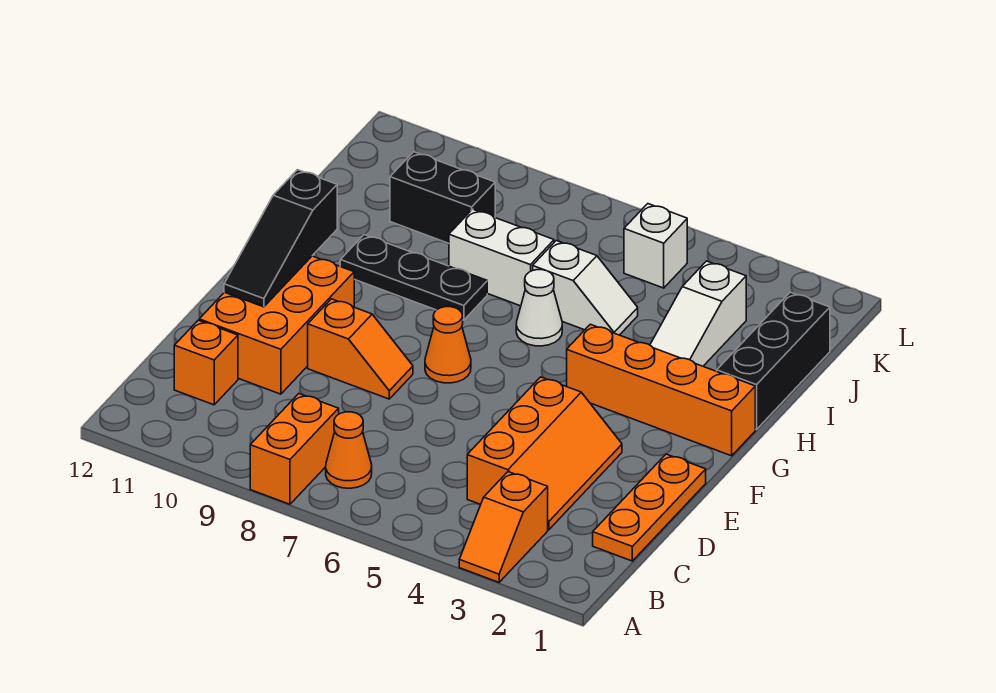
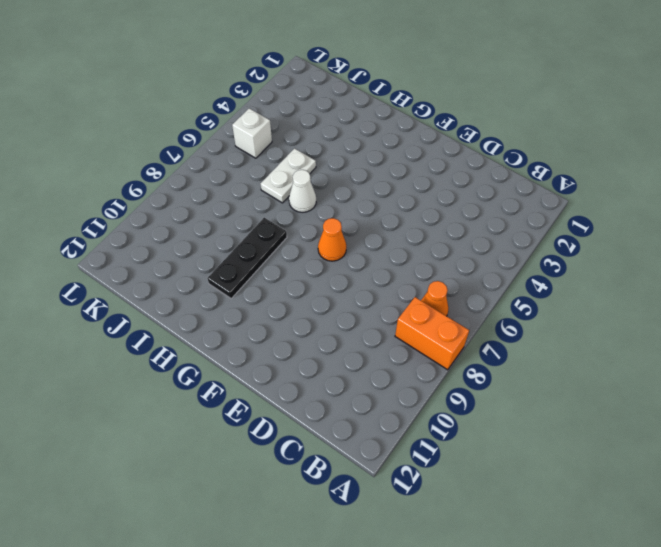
white plate I5:I6 level 1 -> white slope I5:I6 level 1 top 6
none -> orange slope A3:B3 level 1 top B
none -> orange plate C1:E1 level 1
none -> orange slope C3:E4 level 1 top 4

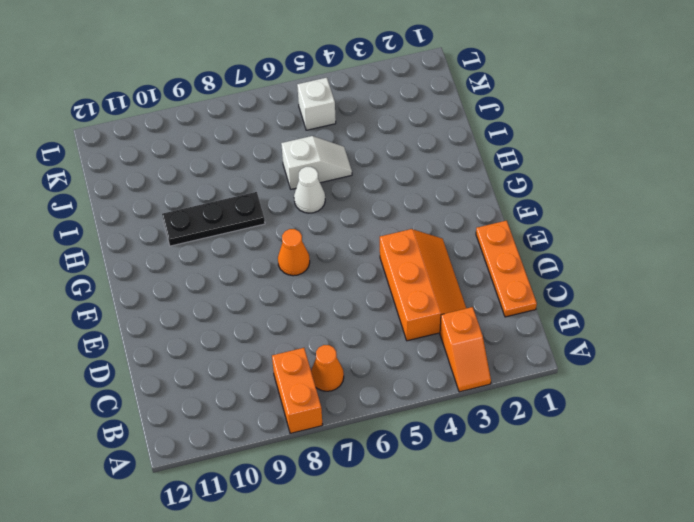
none -> orange brick C11 level 1
none -> orange brick D10:F11 level 1
none -> orange slope E8:E9 level 1 top 9

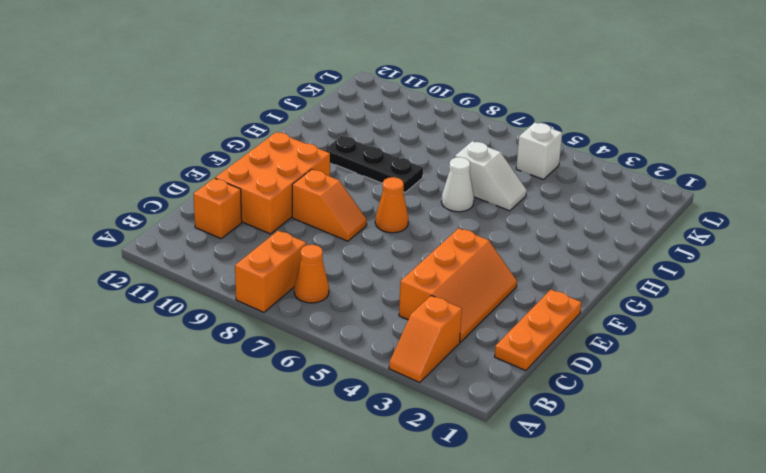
none -> orange brick G1:G4 level 1
none -> black brick H1:J1 level 1
none -> white slope H3:J3 level 1 top J

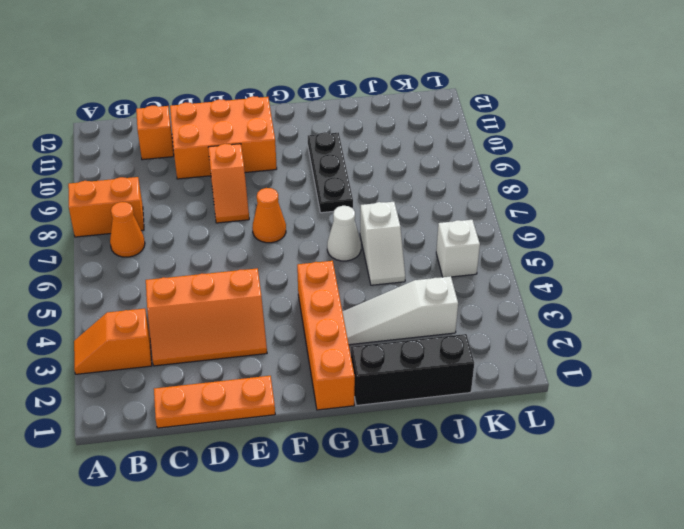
none -> white brick I7:I8 level 1
none -> black brick J9:J10 level 1
none -> black slope E11:G11 level 2 top G

